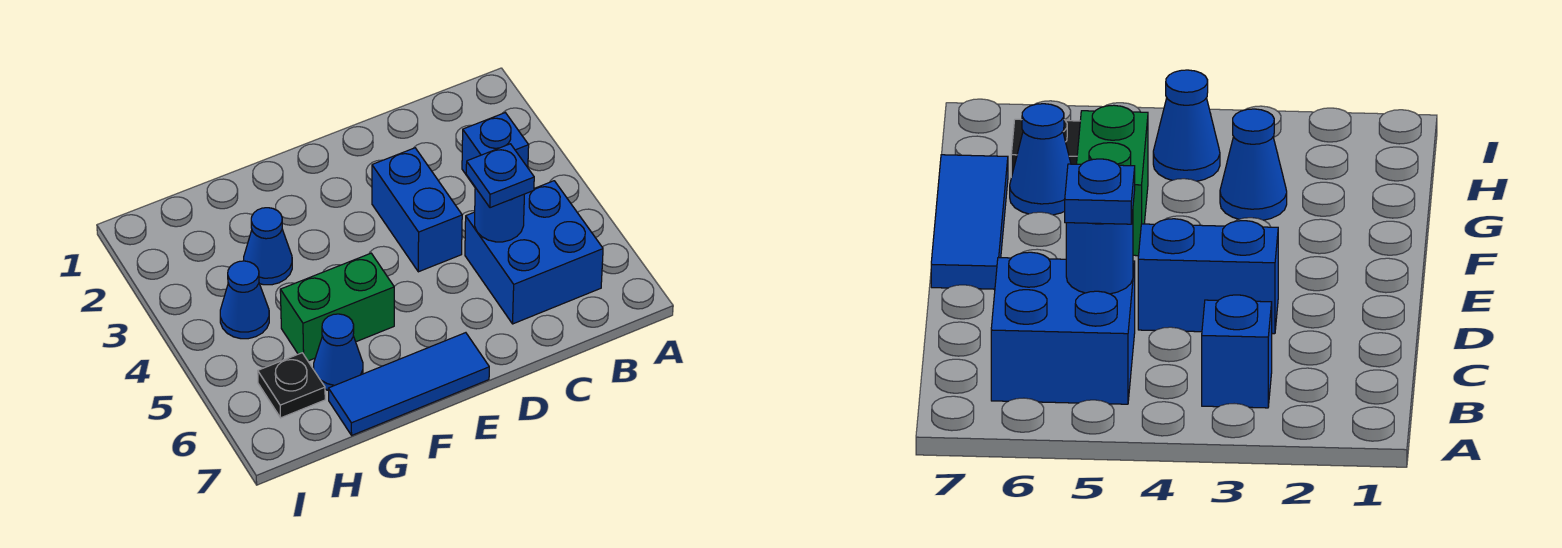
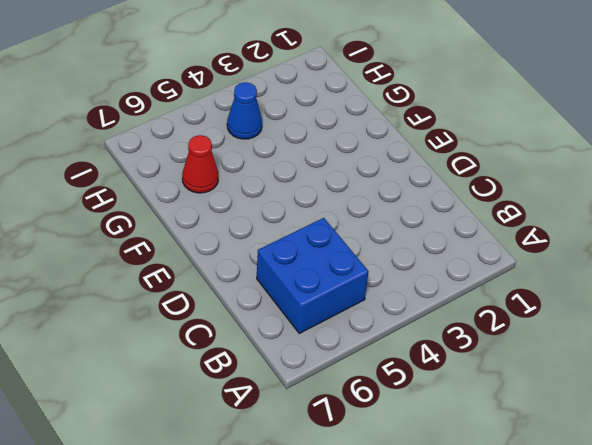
red cone G6 level 1 -> blue cone G6 level 1
none -> blue brick B3 level 1
none -> blue brick D3:D4 level 1

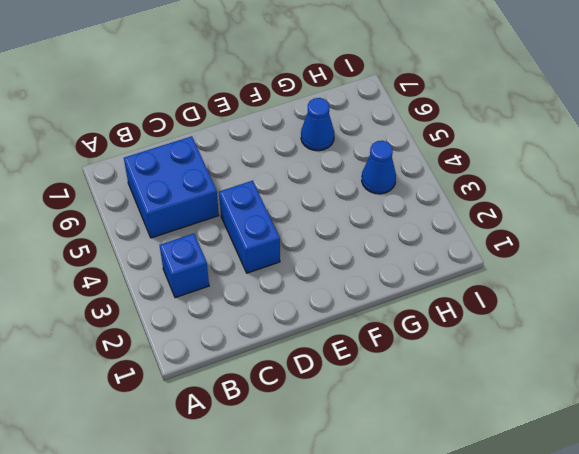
none -> blue tile E7:G7 level 1
none -> green brick F5:G5 level 1

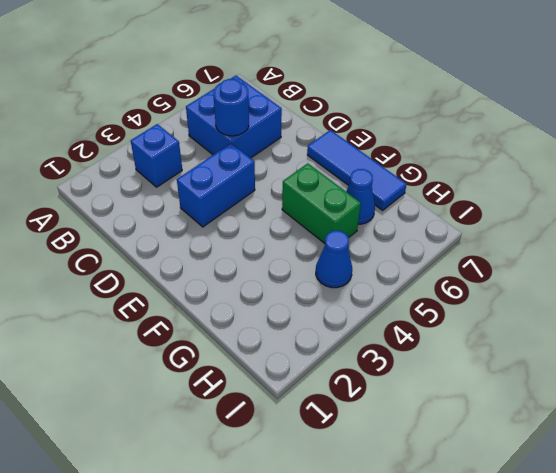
none -> blue cone G3 level 1
none -> black plate H6 level 1

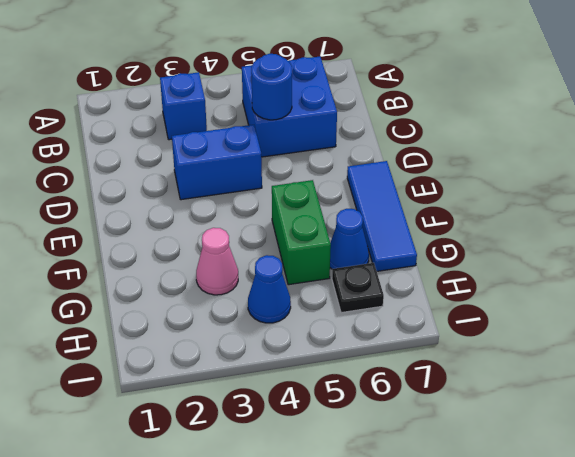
pink cone G3 level 1 -> blue cone G3 level 1
none -> blue plate C5 level 3

